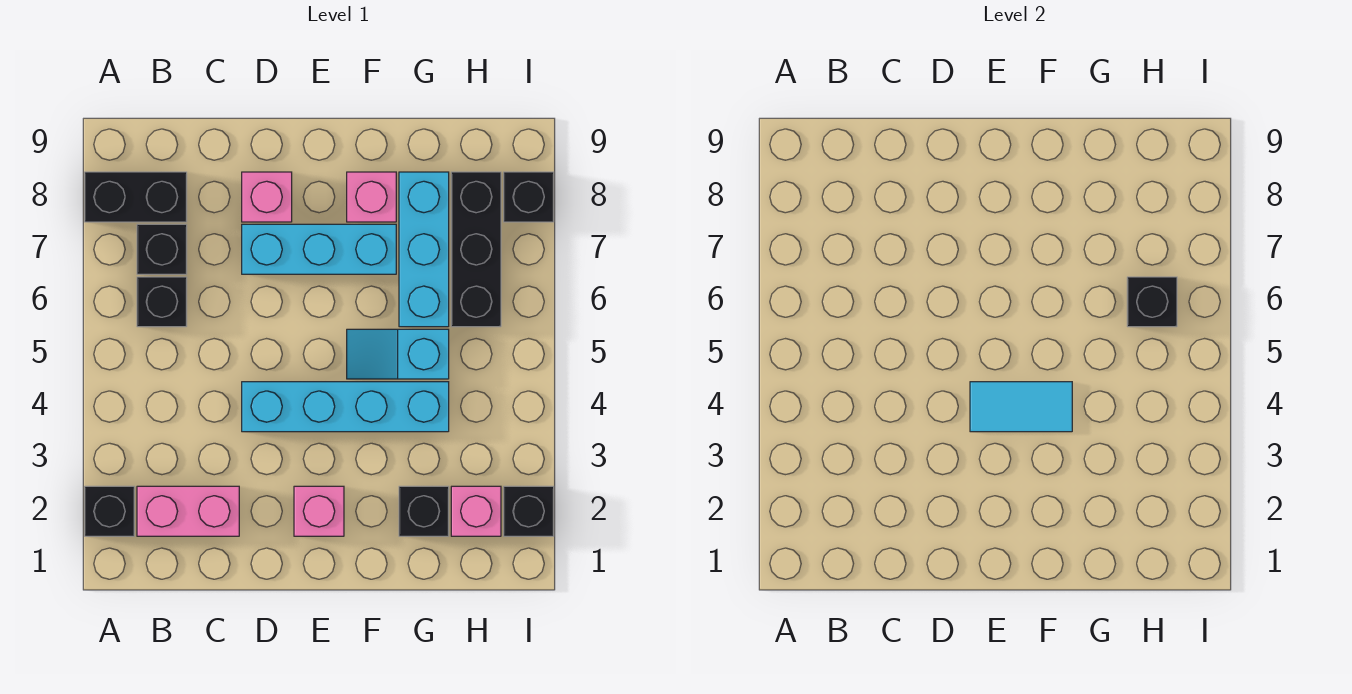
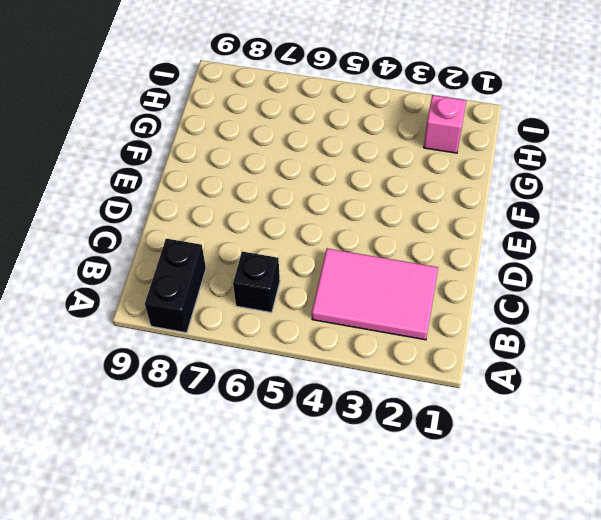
pink tile B2:C4 level 1 -> pink brick B2:C2 level 1
none -> black brick A2 level 1
none -> black brick B7 level 1
none -> cyan brick D4:G4 level 1

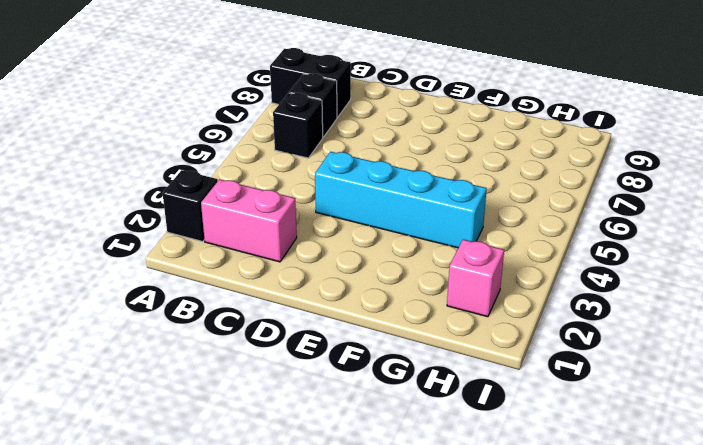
none -> cyan brick D7:F7 level 1
none -> pink brick D8 level 1
none -> pink brick E2 level 1

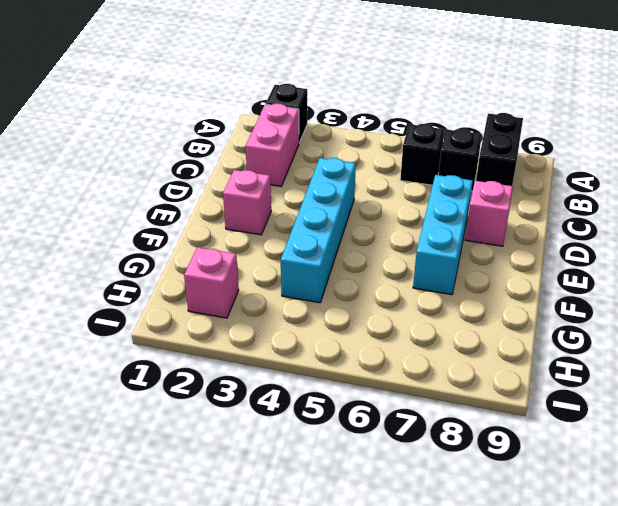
none -> cyan slope F5:G5 level 1 top G
none -> pink brick F8 level 1
none -> black brick G2 level 1

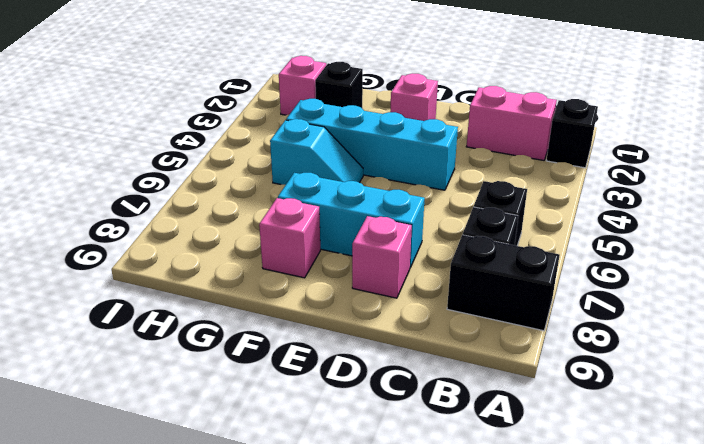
none -> cyan brick G6:G8 level 1
none -> black brick H6:H8 level 1
none -> black brick I2 level 1

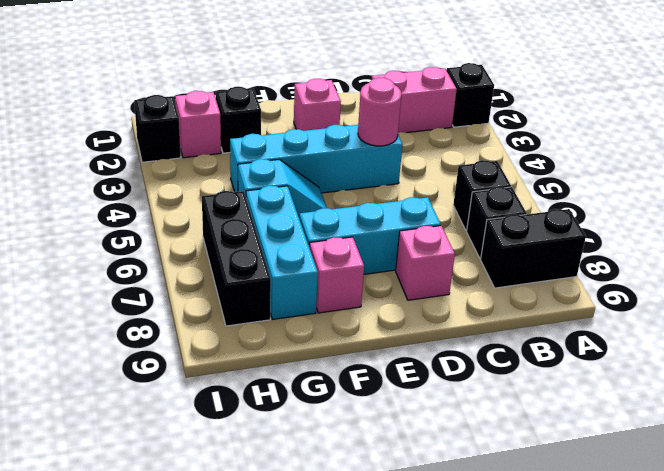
pink round brick D4 level 2 -> none
none -> black brick I8 level 1
none -> cyan tile E4:F4 level 2
none -> black brick H6 level 2

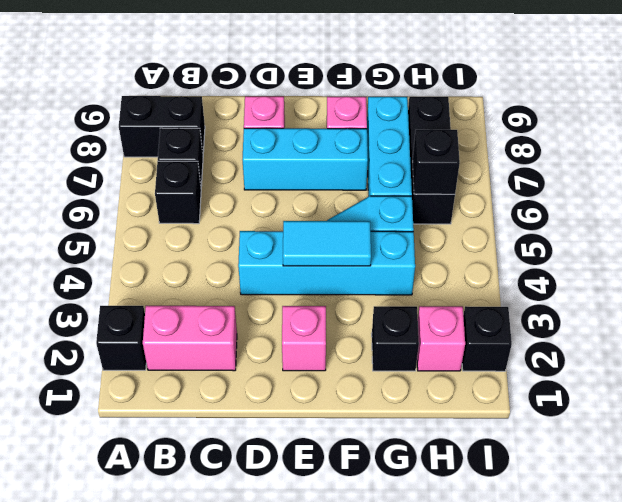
none -> black brick I8 level 1

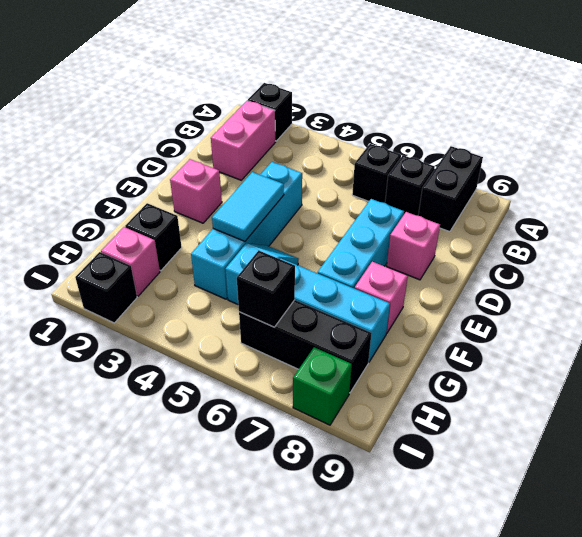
green brick I8 level 1 -> black brick I8 level 1

